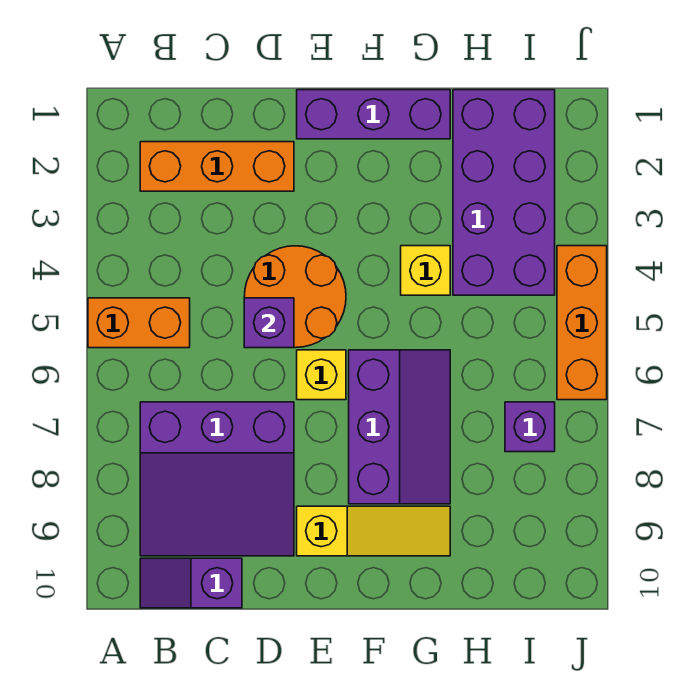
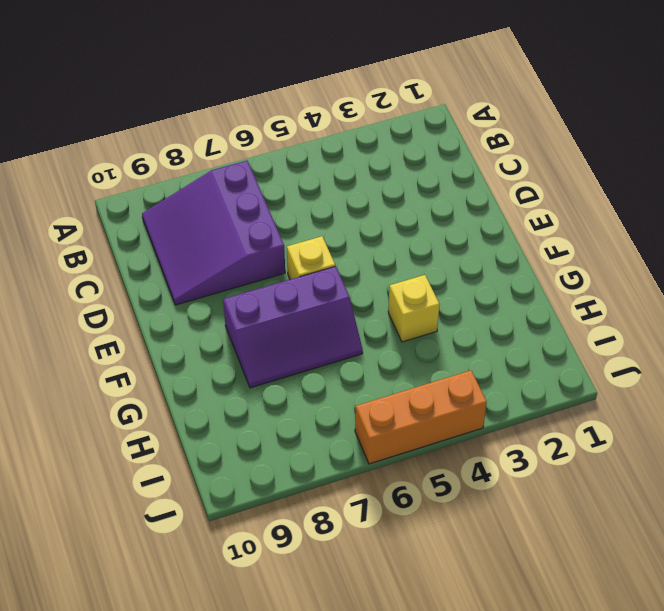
none -> orange brick A5:B5 level 1
none -> orange brick B2:D2 level 1
none -> purple slope B10:C10 level 1 top C

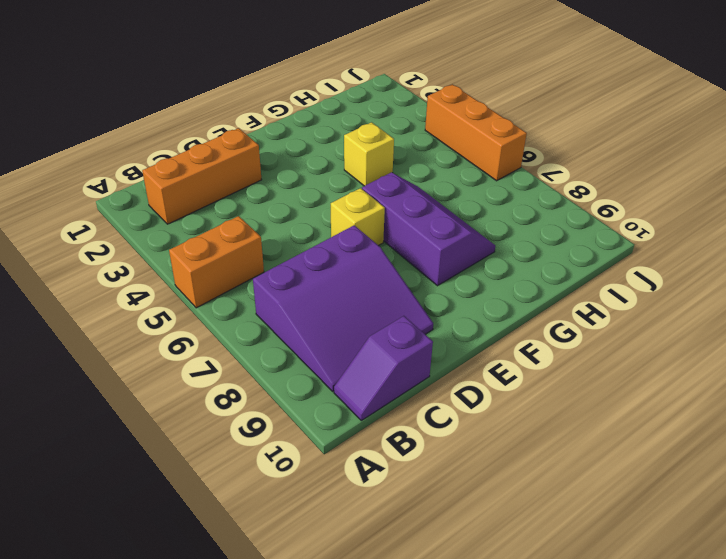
none -> orange round brick D4:E5 level 1
none -> purple brick E1:G1 level 1
none -> yellow slope E9:G9 level 1 top E

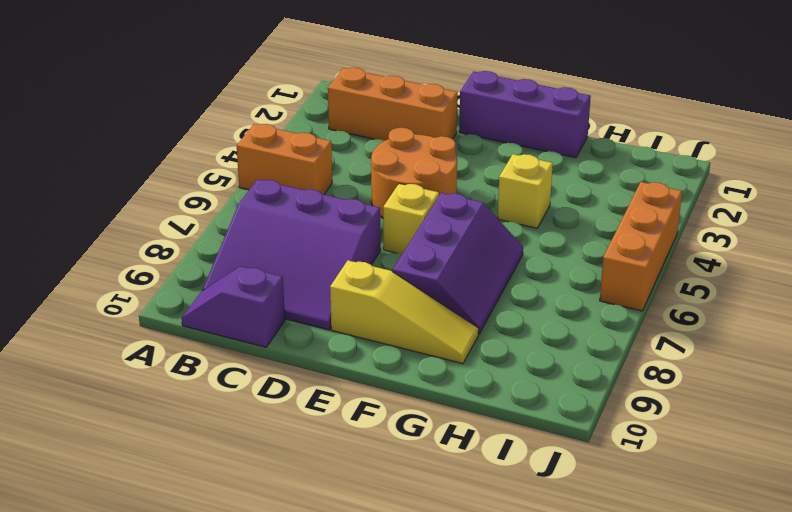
none -> purple brick H1:I4 level 1
none -> purple brick I7 level 1
none -> purple brick D5 level 2

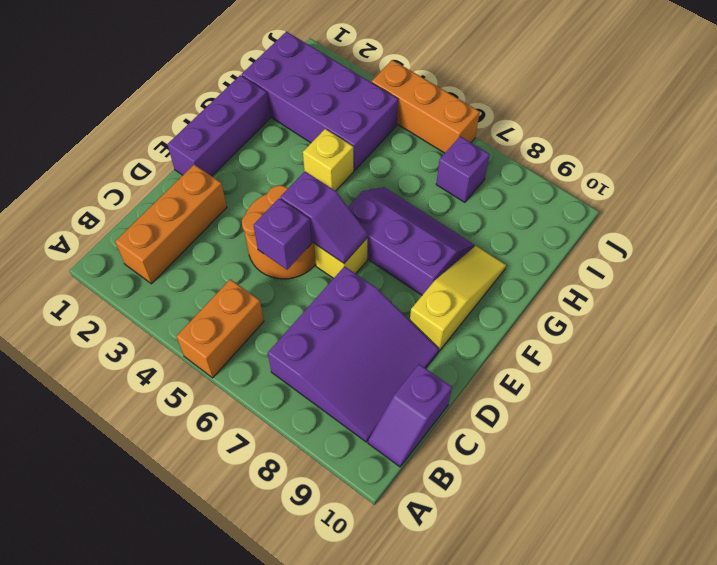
purple slope E5:E6 level 2 top 5 -> none

